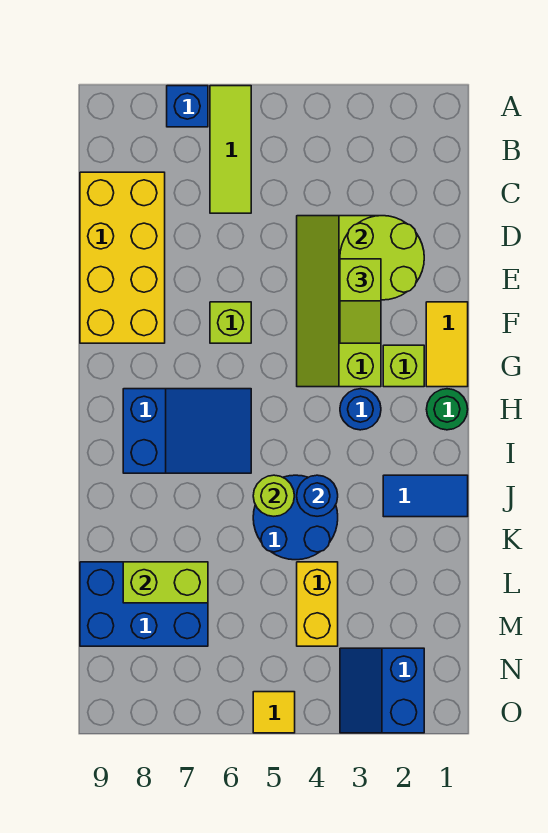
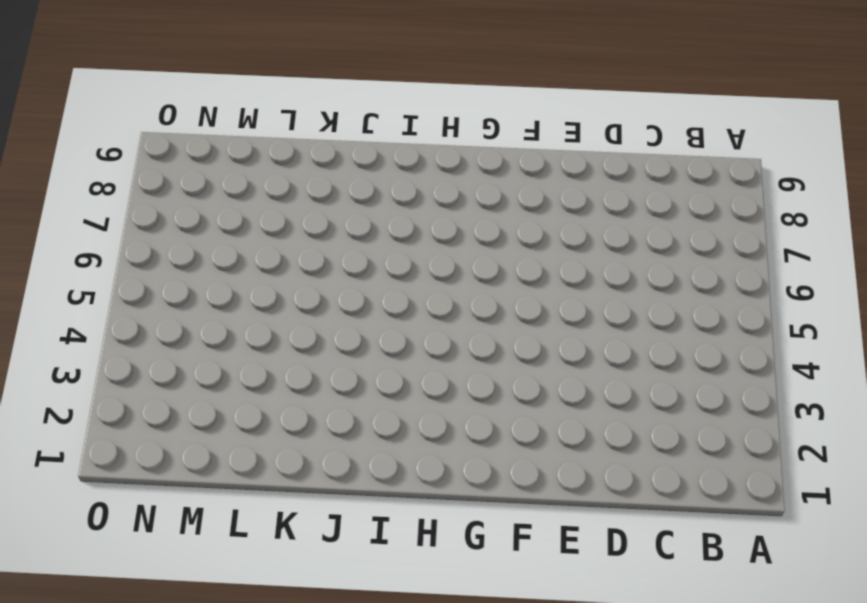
none -> lime tile A6:C6 level 1
none -> blue brick A7 level 1
none -> yellow brick C8:F9 level 1

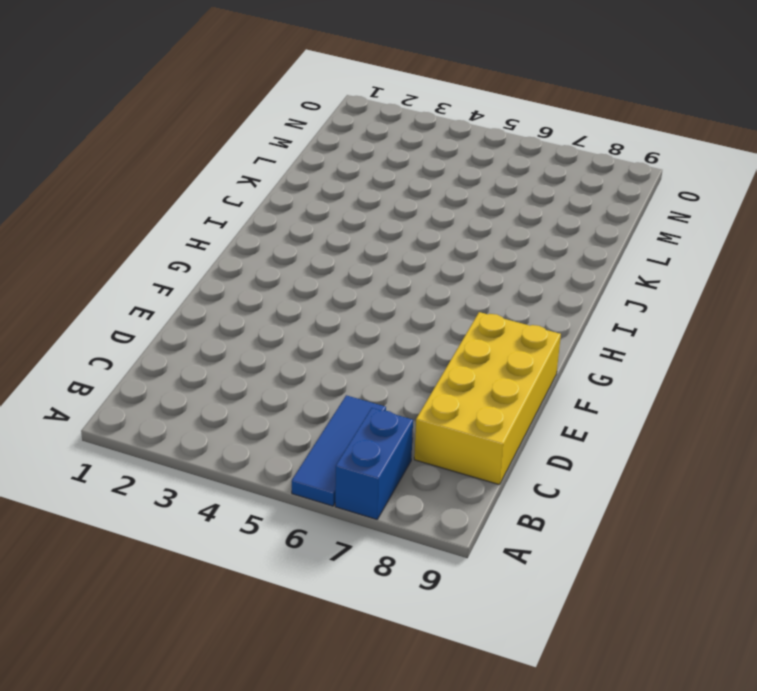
blue tile A6:C6 level 1 -> lime tile A6:C6 level 1
blue brick A7:B7 level 1 -> blue brick A7 level 1
none -> lime slope D3:G4 level 1 top 3
none -> yellow tile F1:G1 level 1
none -> lime brick F6 level 1

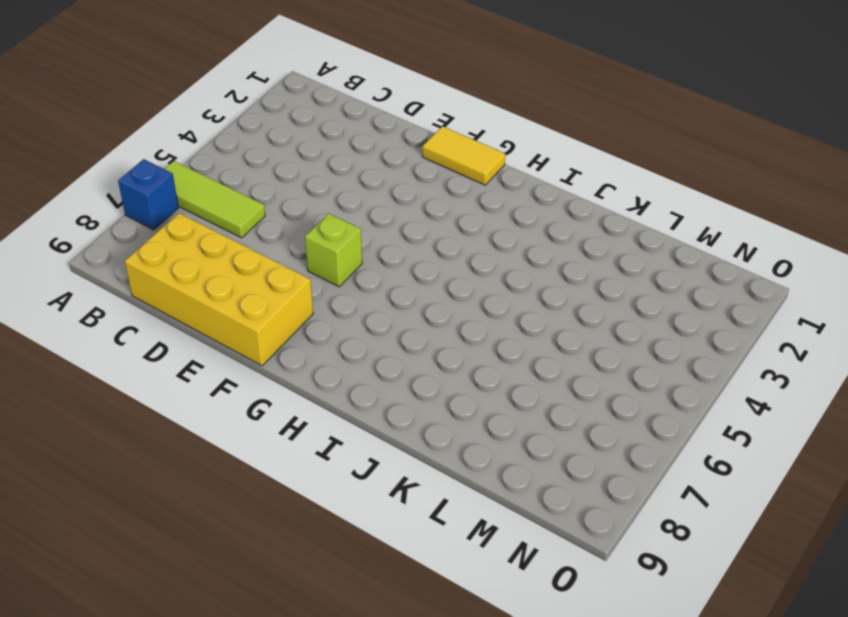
none -> lime slope D3:G4 level 1 top 3
none -> lime brick G2 level 1
none -> green round brick H1 level 1

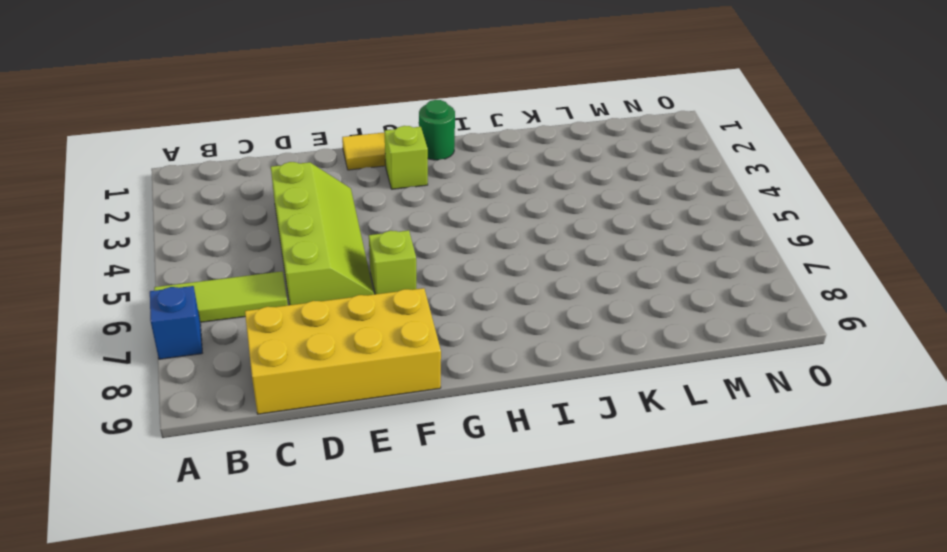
lime slope D3:E6 level 1 top D -> lime slope D3:G4 level 1 top 3
none -> blue round brick H3 level 1
none -> blue slope H6:I8 level 1 top 8
none -> blue tile J1:J2 level 1

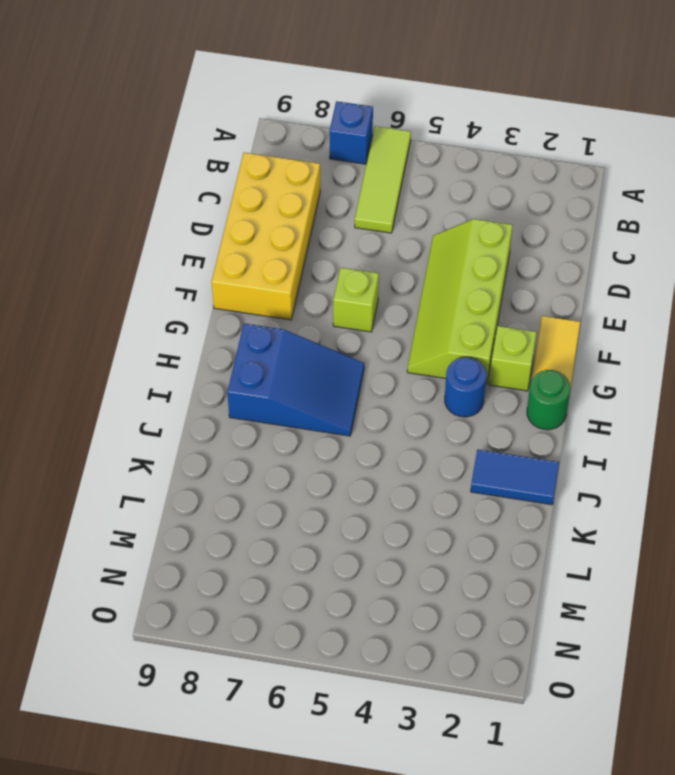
none -> blue round brick J4:K5 level 1
none -> yellow brick L4:M4 level 1
none -> blue brick L7:M9 level 1

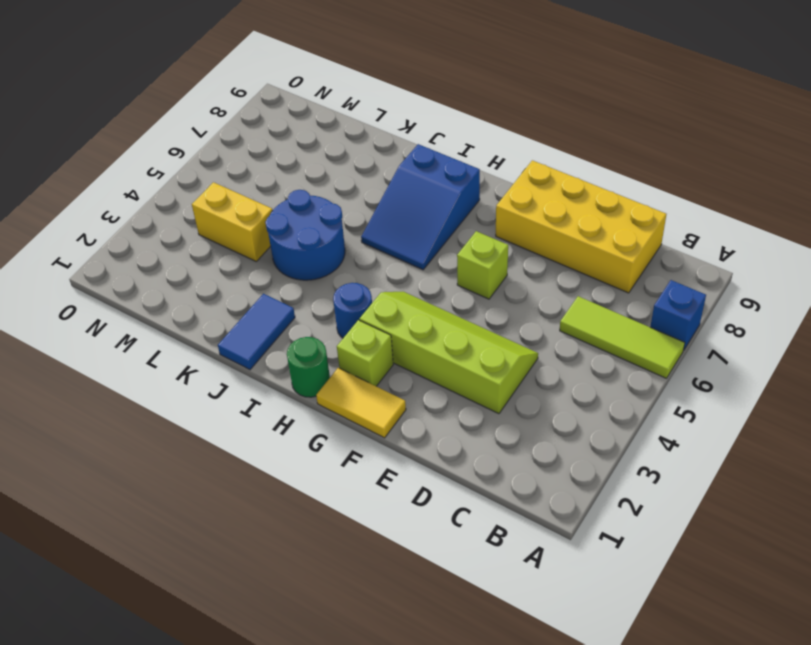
none -> blue brick L7:M9 level 1
none -> blue slope N2:O3 level 1 top 2
none -> yellow tile O5 level 1

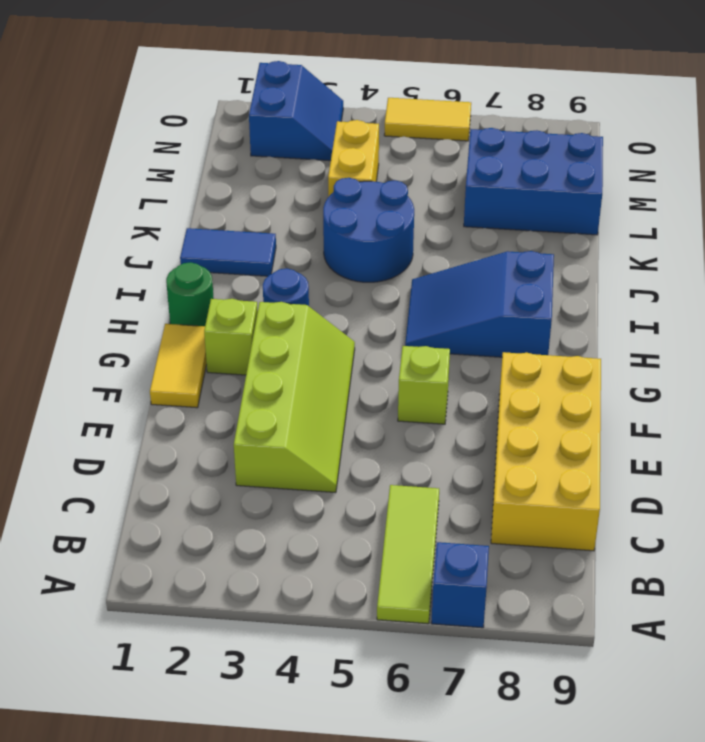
yellow tile O5:O6 level 1 -> yellow tile O5 level 1
none -> lime round brick D2:E3 level 2
none -> blue round brick J4 level 2
none -> lime round brick J5 level 2

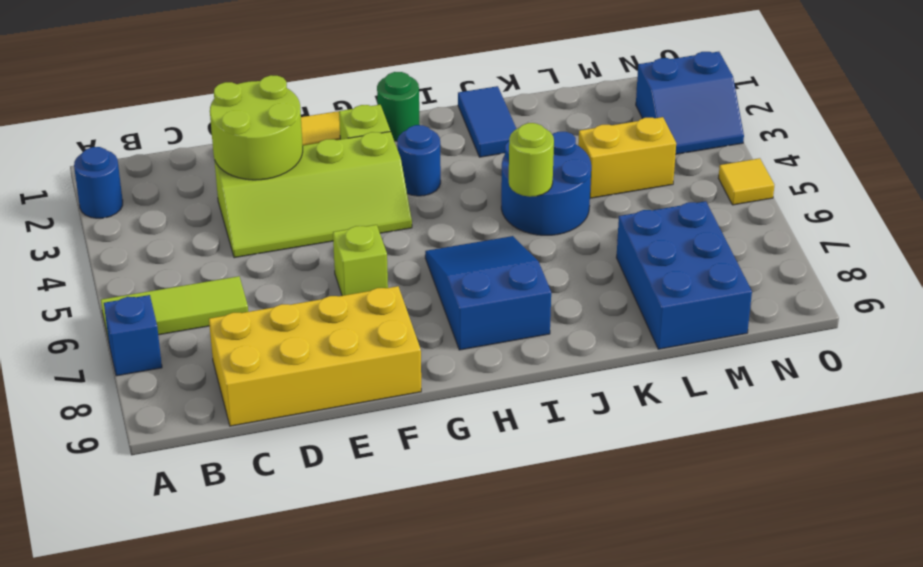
blue round brick A2 level 1 -> blue round brick J4 level 2
none -> lime brick L7:L8 level 2
none -> lime slope E3:F3 level 3 top E

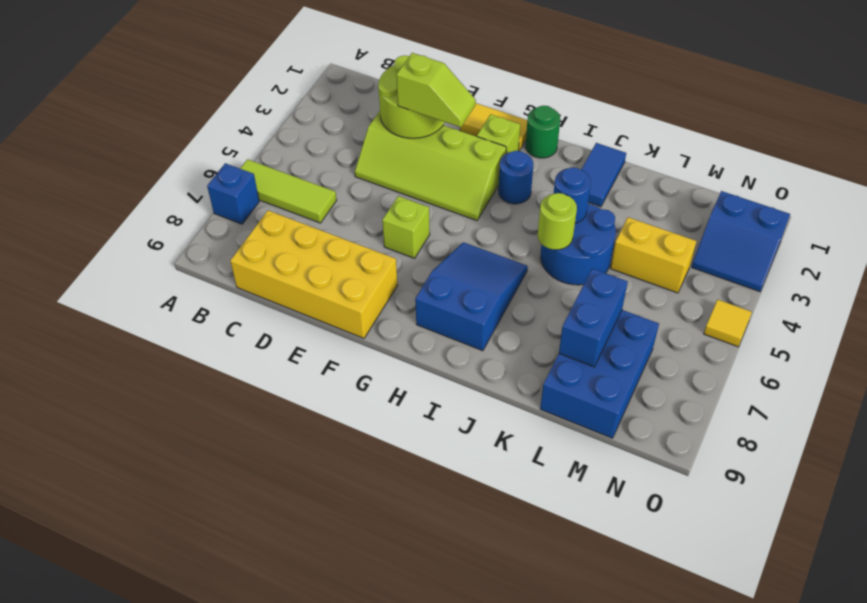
blue brick L7:L8 level 2 -> lime brick L7:L8 level 2

